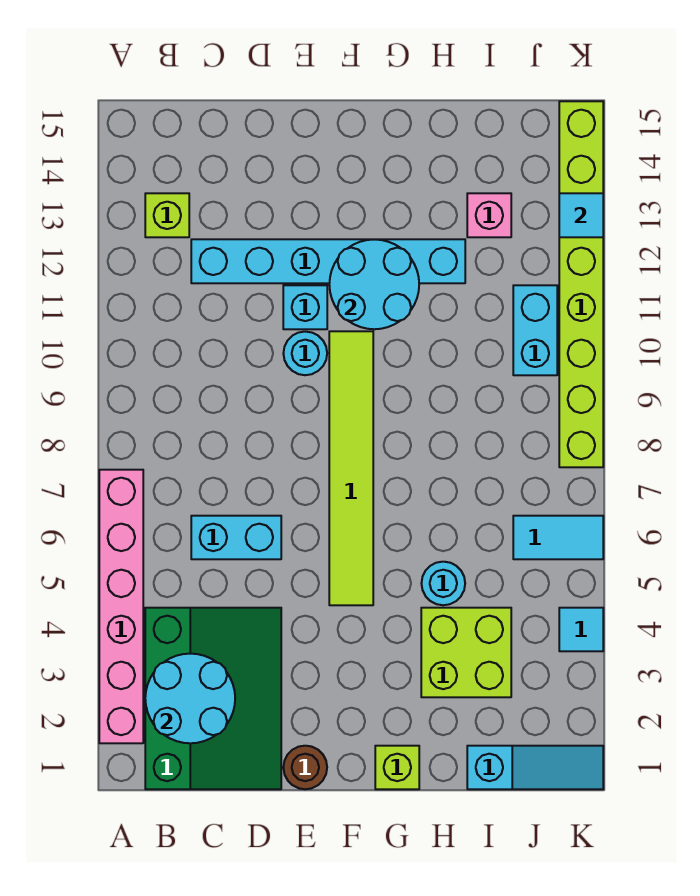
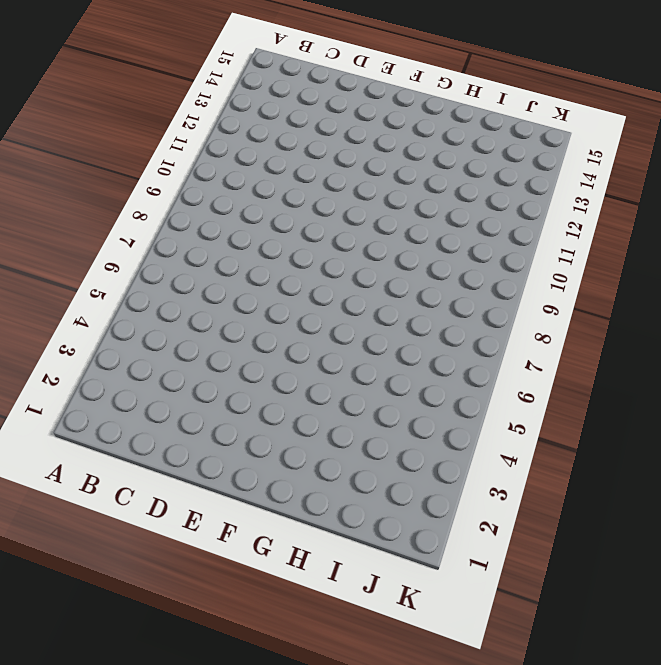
none -> pink brick A2:A7 level 1
none -> green slope B1:D4 level 1 top B
none -> lime brick B13 level 1

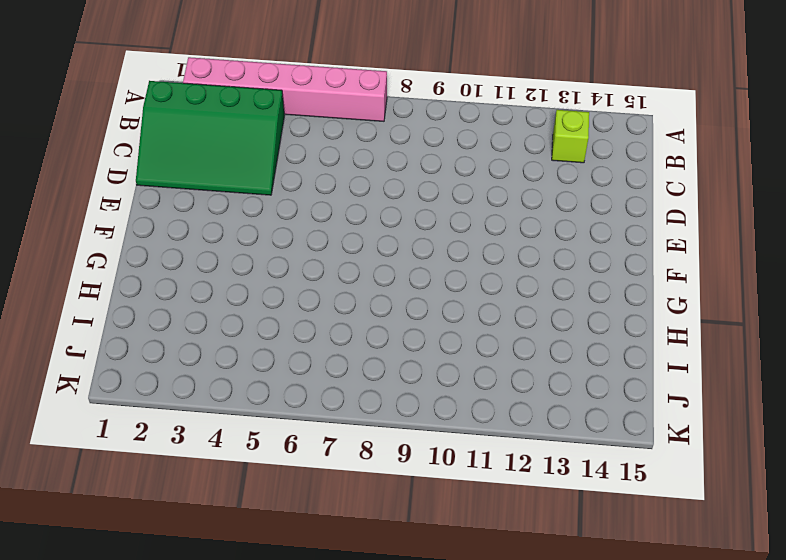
none -> cyan brick C6:D6 level 1
none -> cyan brick C12:H12 level 1
none -> brown round brick E1 level 1

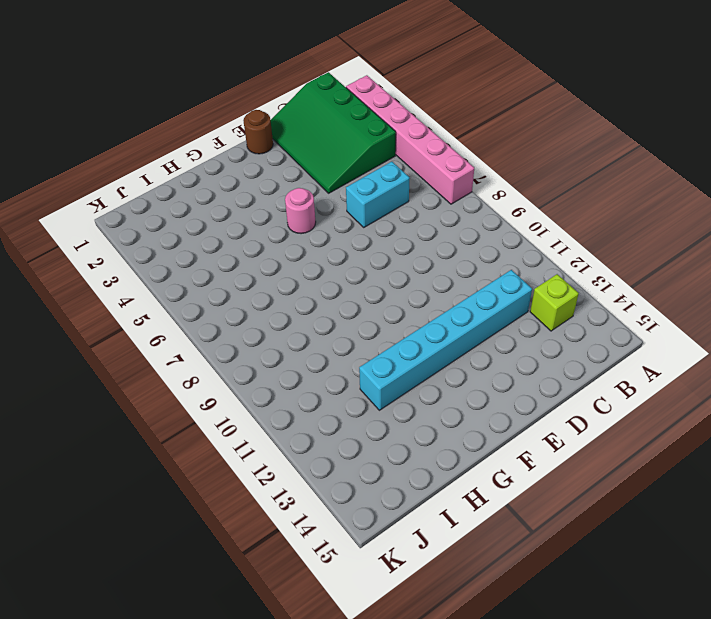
pink round brick F5 level 1 -> lime tile F5:F10 level 1
none -> cyan round brick E10 level 1
none -> cyan brick E11 level 1
none -> lime brick G1 level 1

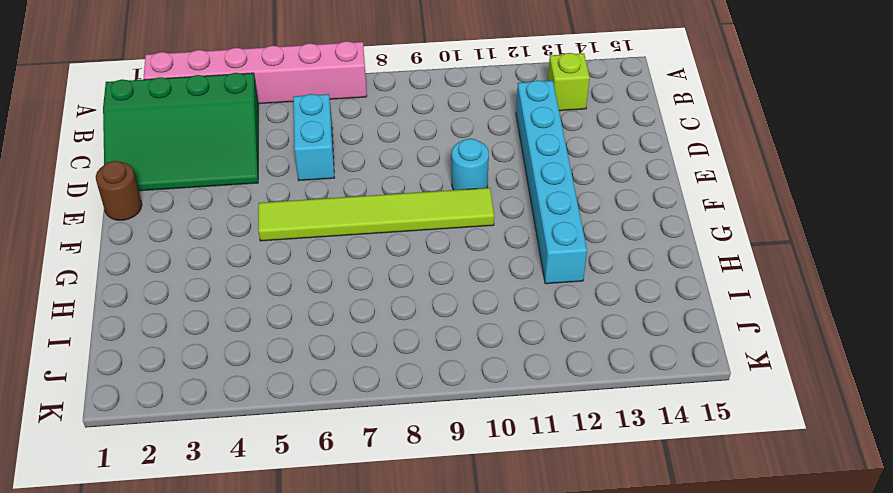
none -> cyan brick E11 level 1
none -> lime brick G1 level 1
none -> lime brick H3:I4 level 1

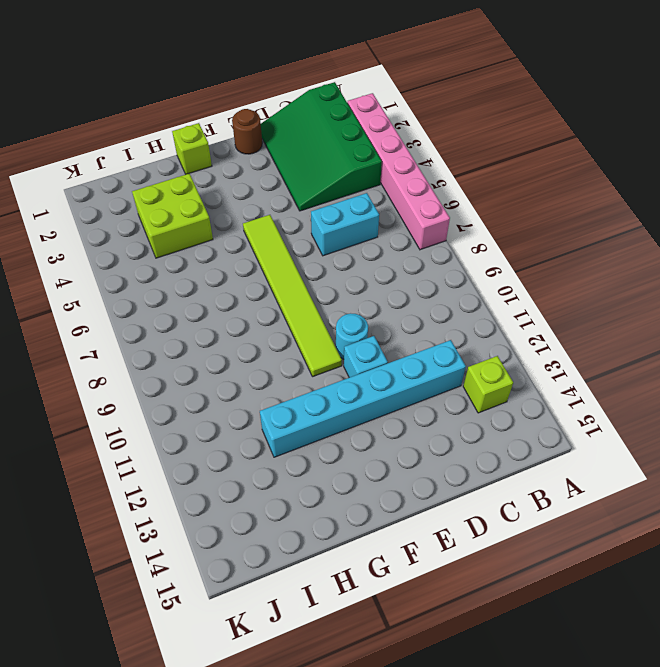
none -> cyan round brick H5 level 1
none -> cyan slope I1:K1 level 1 top I
none -> pink brick I13 level 1

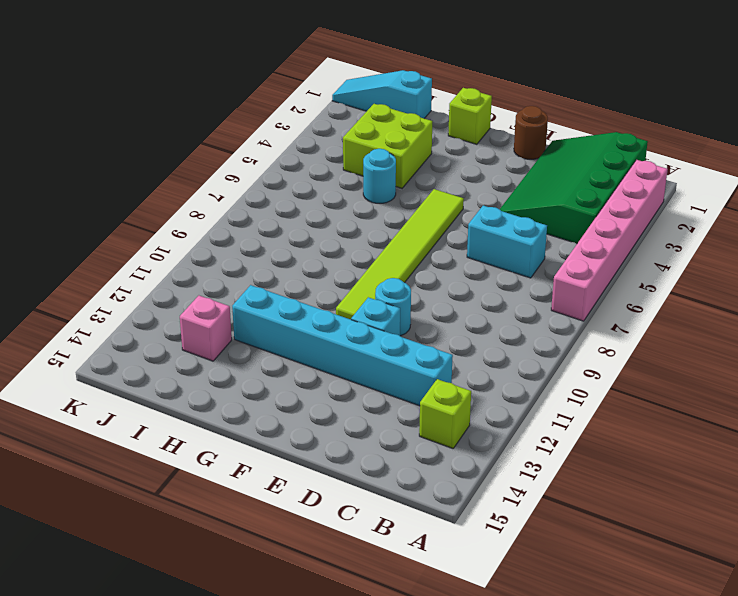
none -> cyan tile J6:K6 level 1
none -> cyan brick J10:J11 level 1
none -> cyan tile K4 level 1

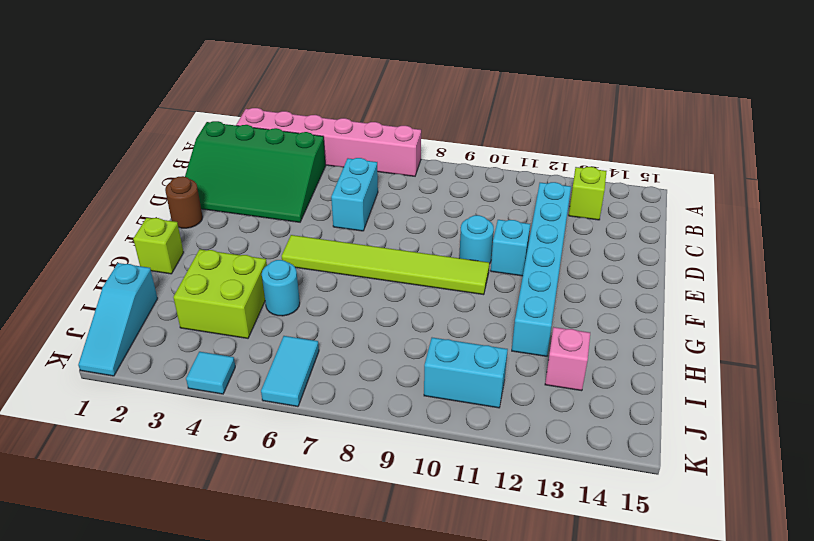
none -> lime brick K8:K15 level 1
none -> cyan round brick B2:C3 level 2
none -> cyan round brick F11:G12 level 2

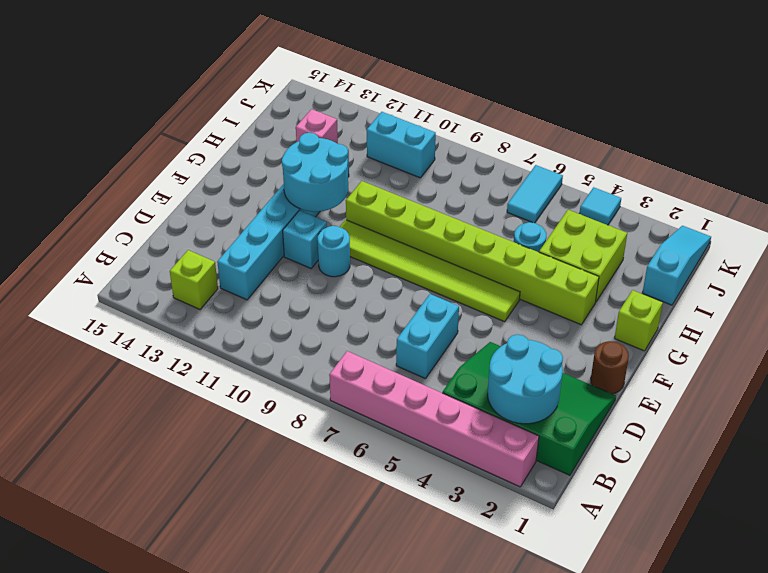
lime brick G3:G10 level 1 -> lime brick K8:K15 level 1
none -> cyan tile K13 level 2

